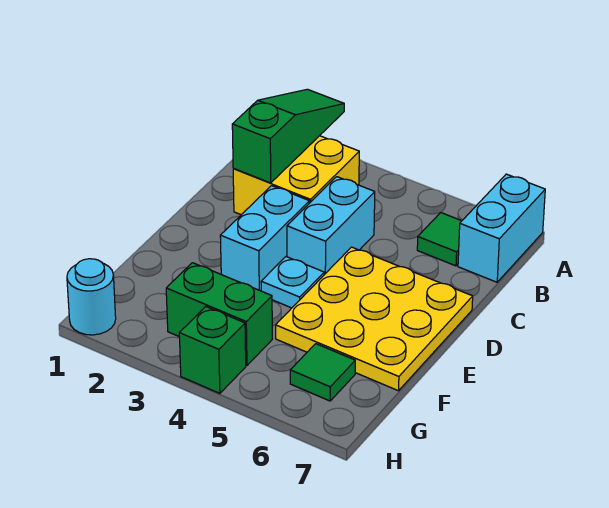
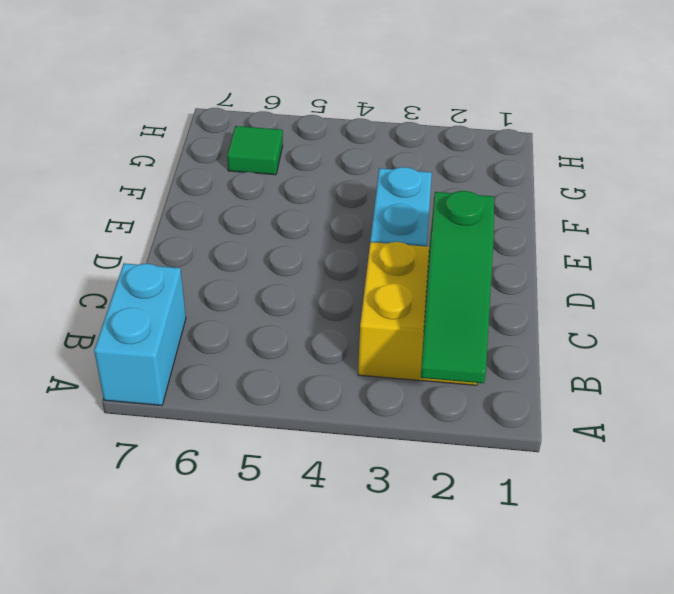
none -> green tile B6 level 1
none -> cyan brick C4:D4 level 1
none -> yellow plate D5:F7 level 1

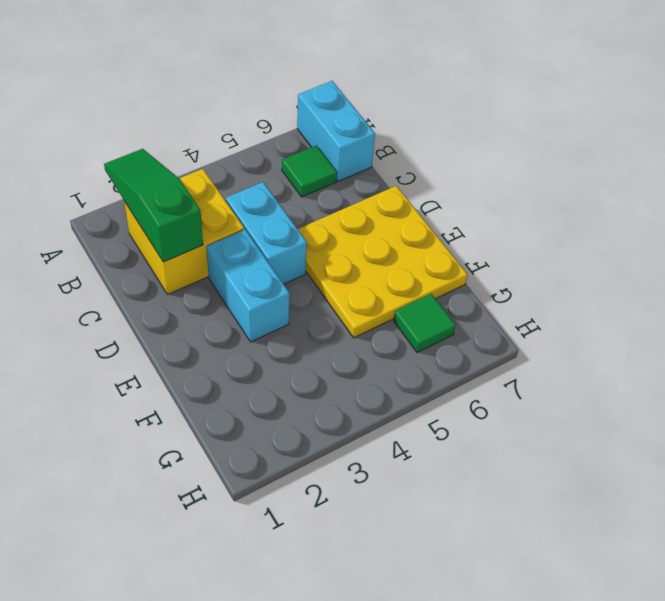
none -> cyan plate E4 level 1
none -> green brick G3:G4 level 1
none -> cyan round brick H1 level 1

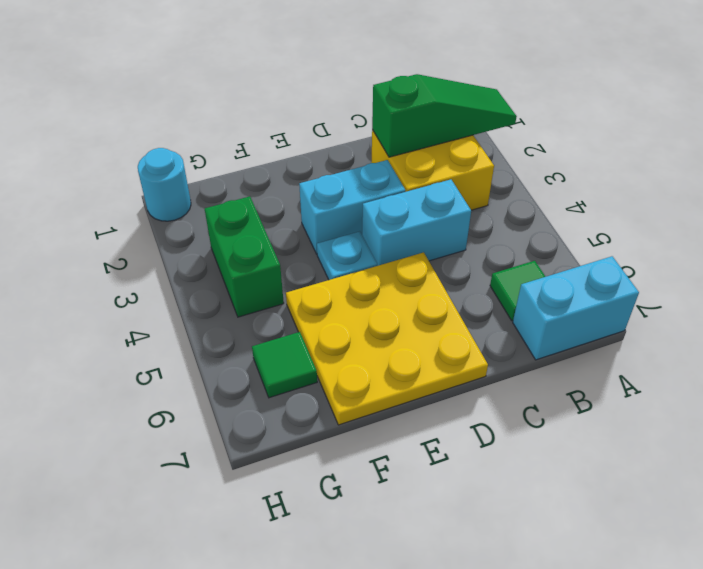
none -> green brick H4 level 1

